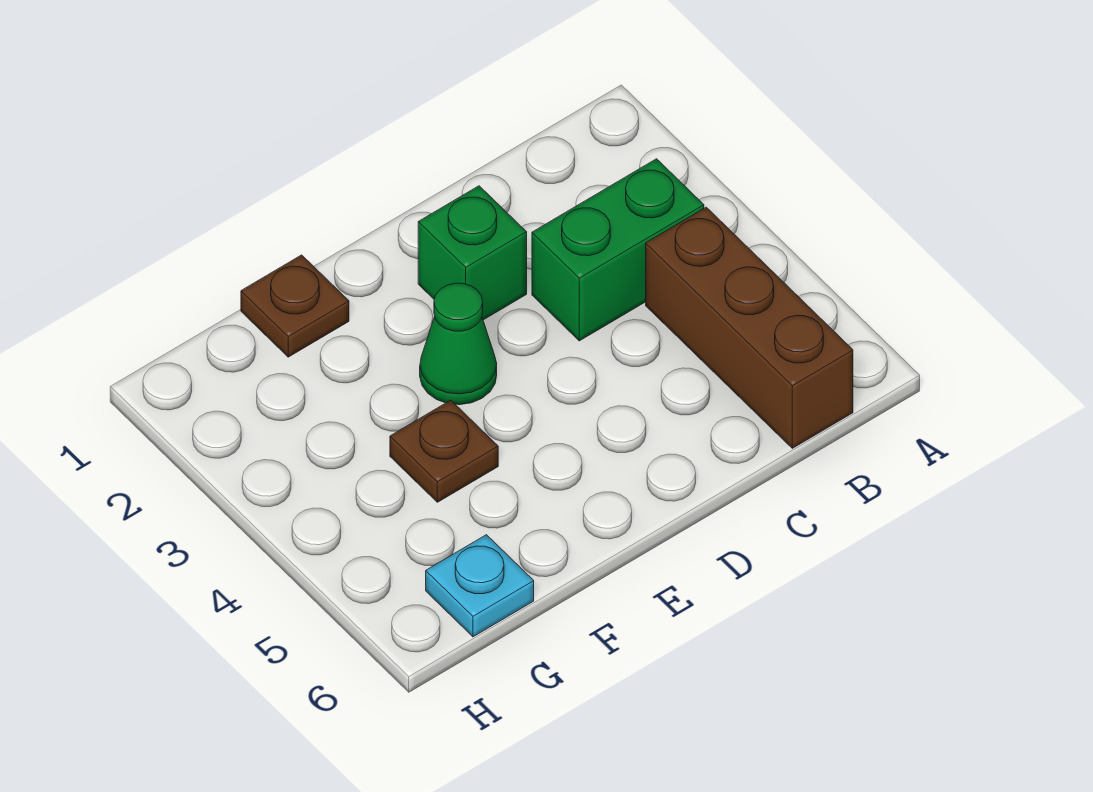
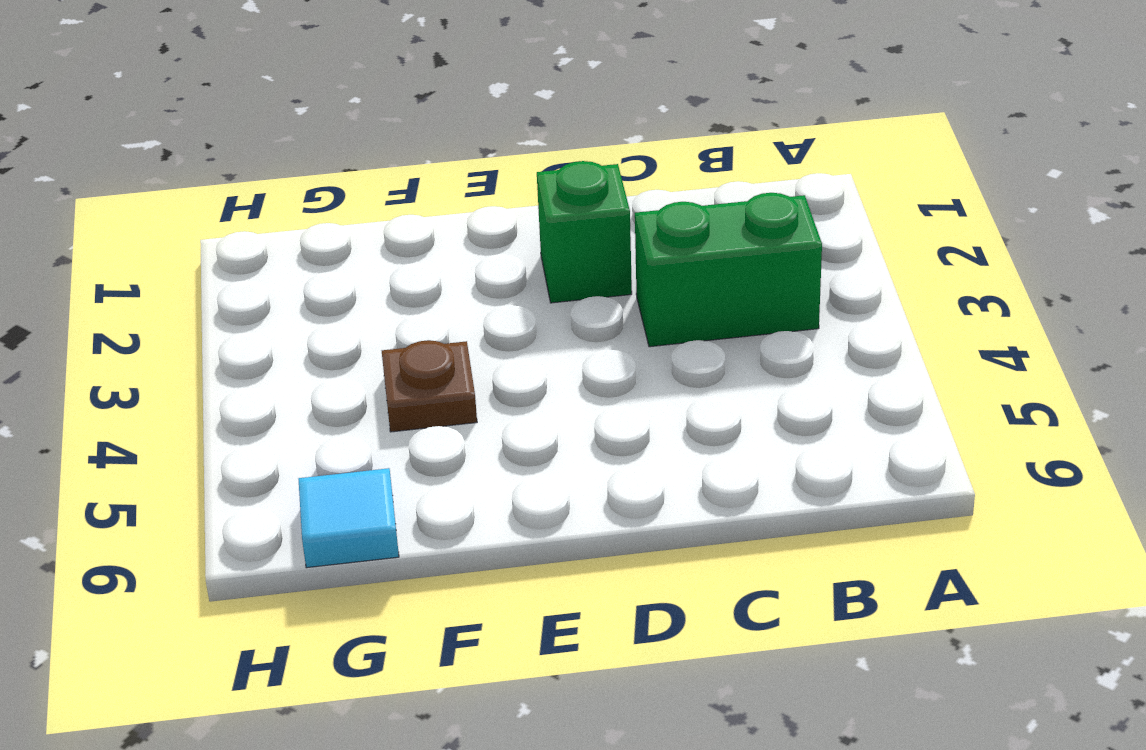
cyan tile G6 level 1 -> cyan plate G6 level 1
none -> brown brick B4:B6 level 1
none -> green cone E3 level 1

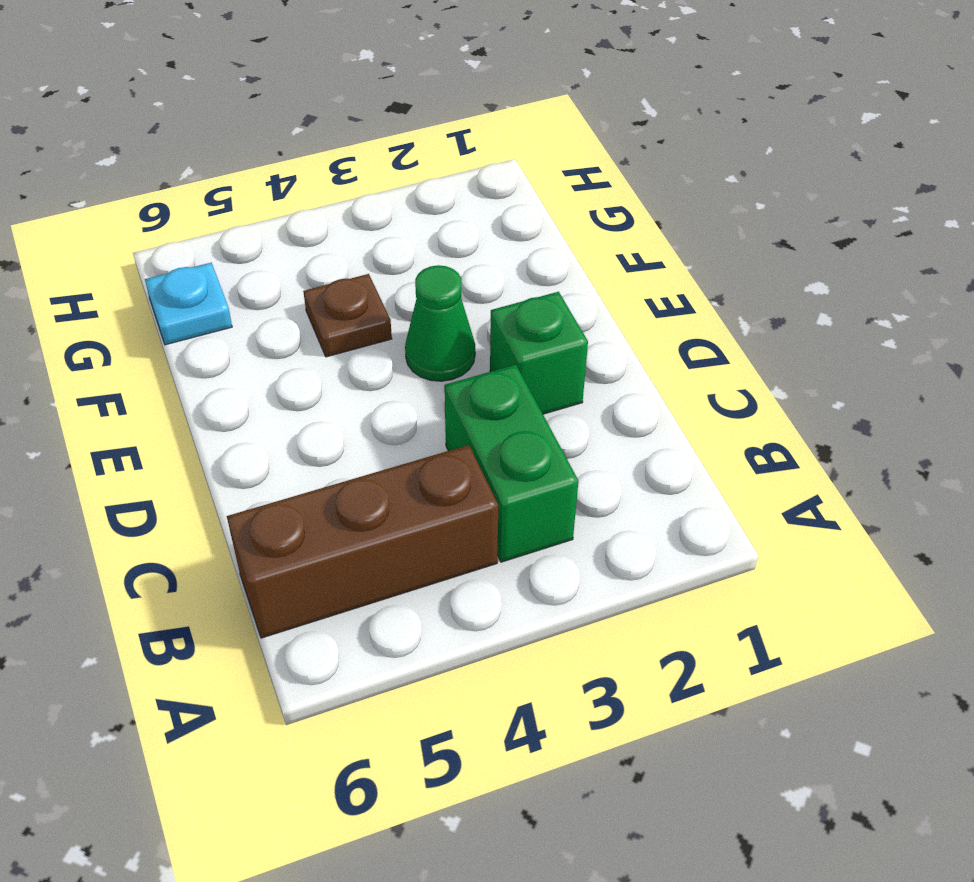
none -> brown plate F1 level 1

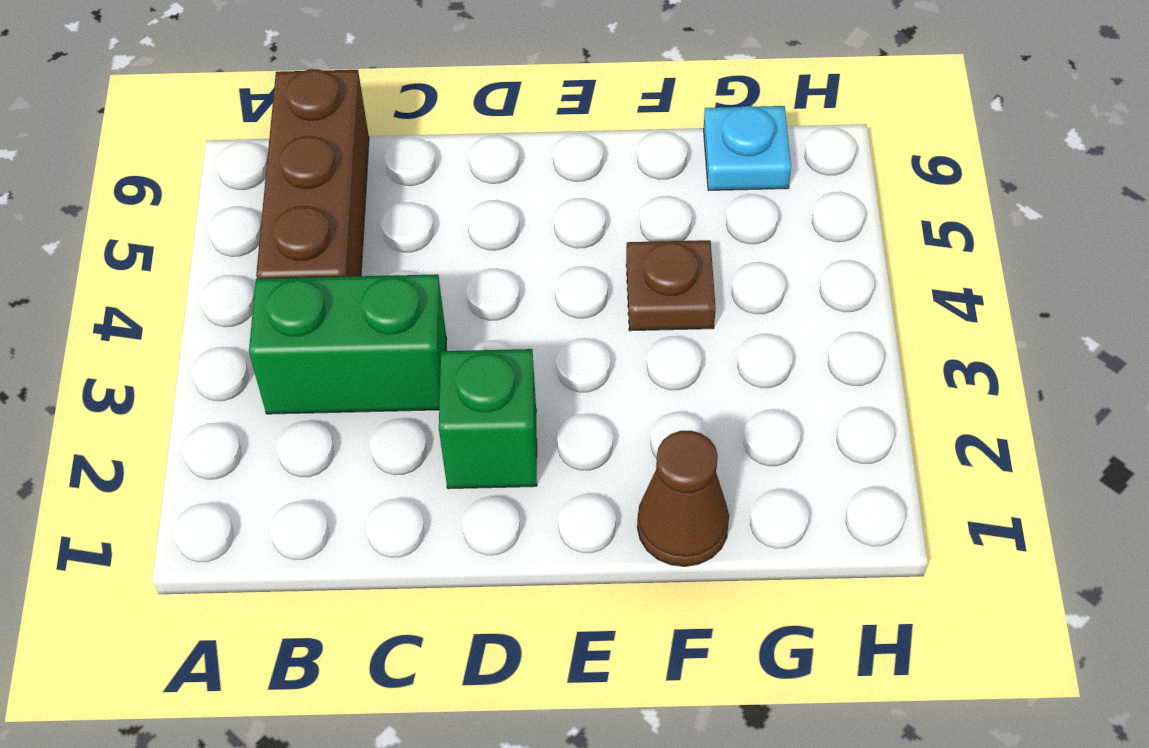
brown cone F1 level 1 -> brown plate F1 level 1
none -> green cone E3 level 1

